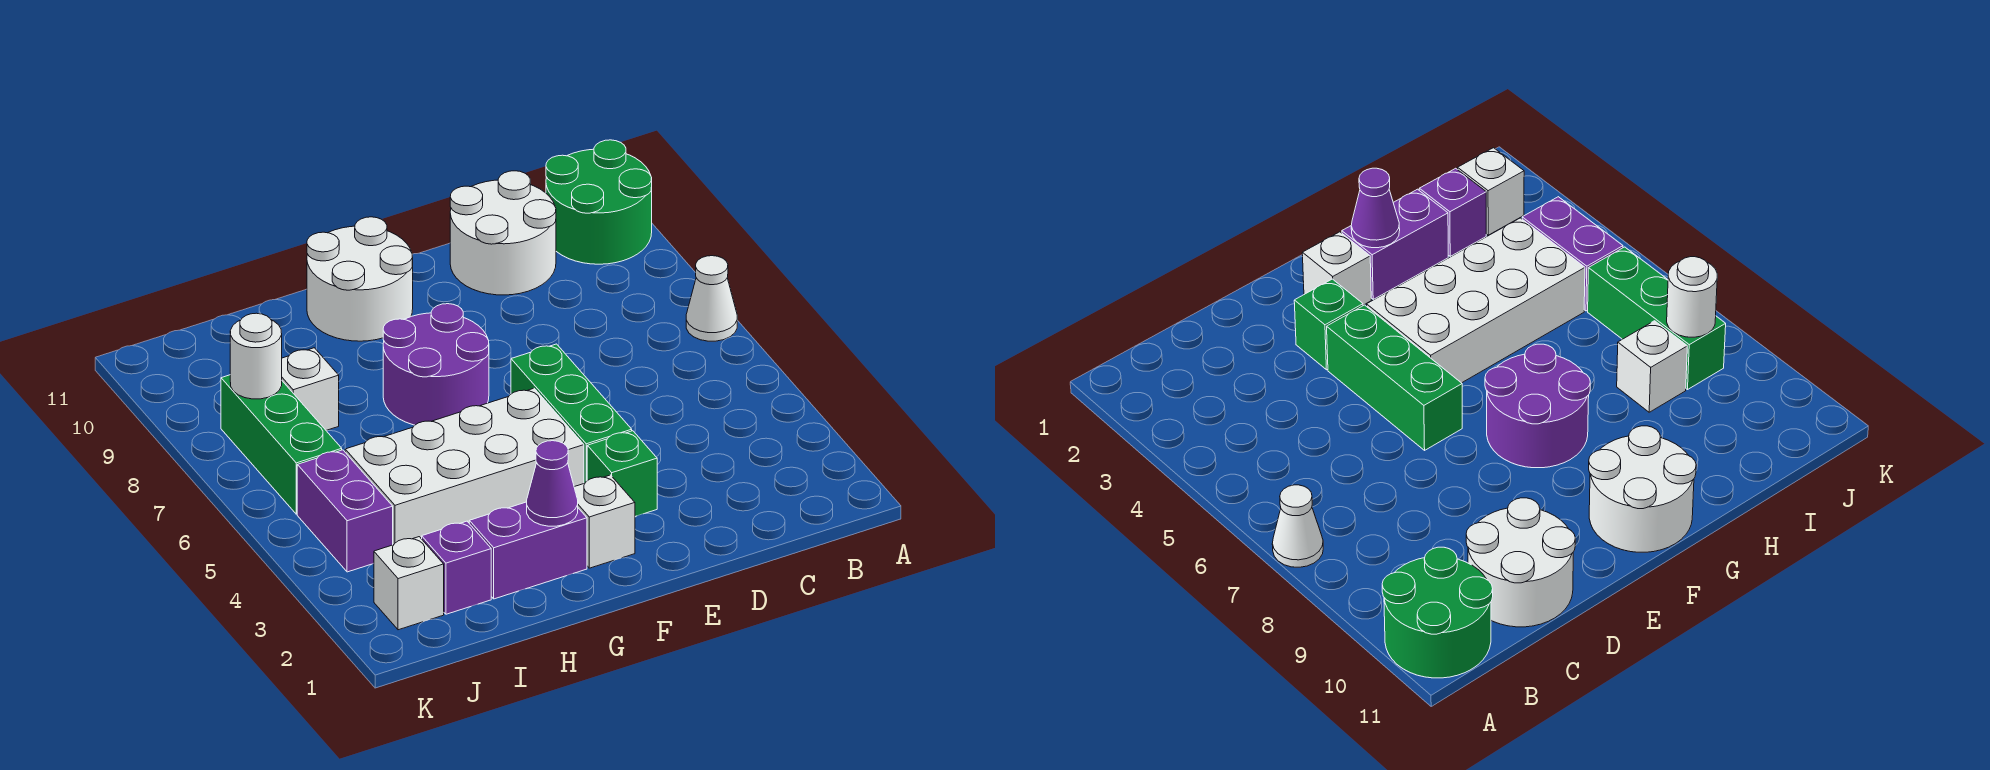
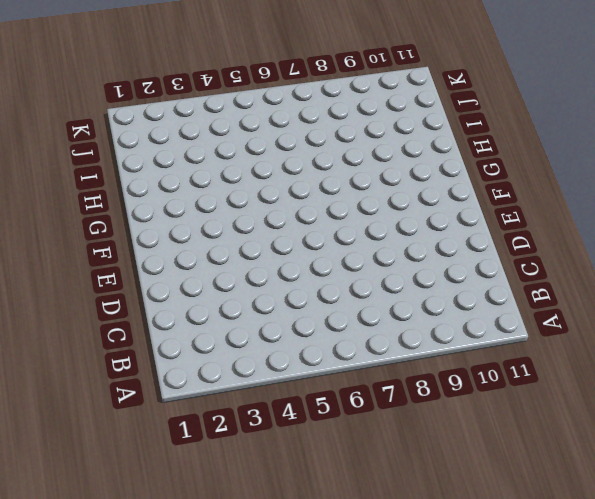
none -> white cone A7 level 1
none -> green round brick A10:B11 level 1
none -> white round brick C10:D11 level 1

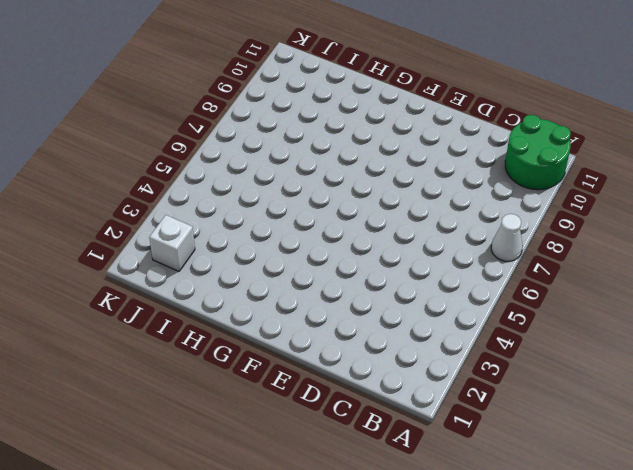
none -> white round brick C10:D11 level 1
none -> green brick E3 level 1
none -> green brick E4:E6 level 1

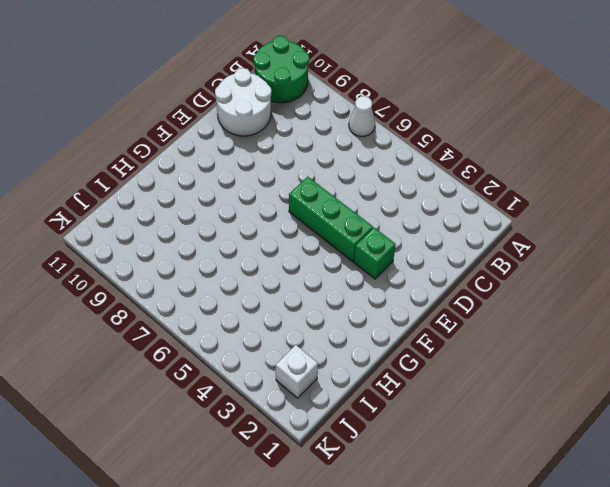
none -> white brick F2 level 1
none -> white brick F4:I5 level 1
none -> purple round brick F7:G8 level 1

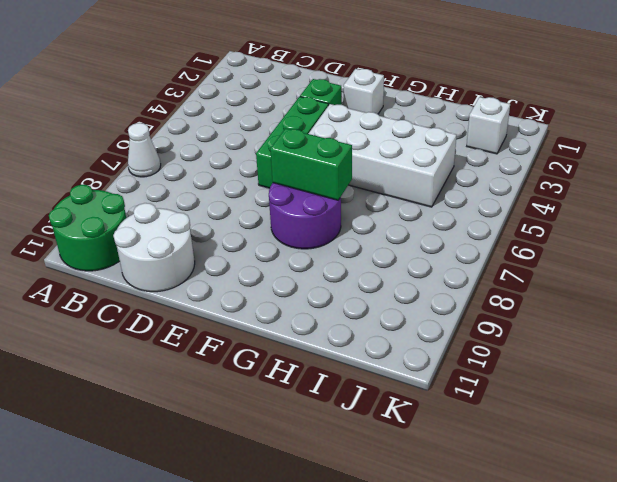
green brick F7:G7 level 2 -> none
none -> white round brick F10:G11 level 1
none -> purple brick G2:H2 level 1
none -> purple brick I2 level 1

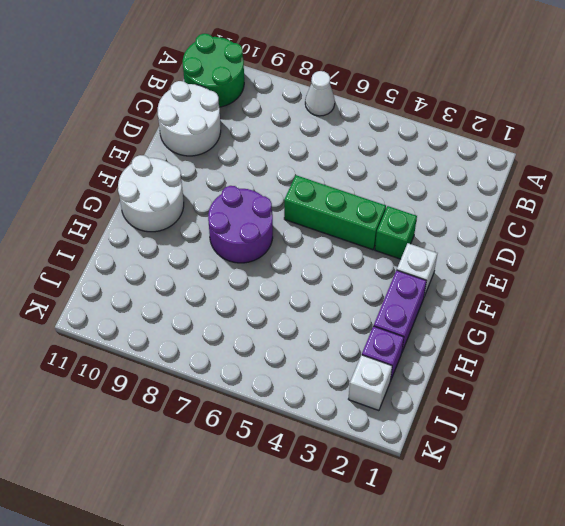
none -> white brick F4:I5 level 1
none -> white brick I8 level 1
none -> purple brick J4:J5 level 1

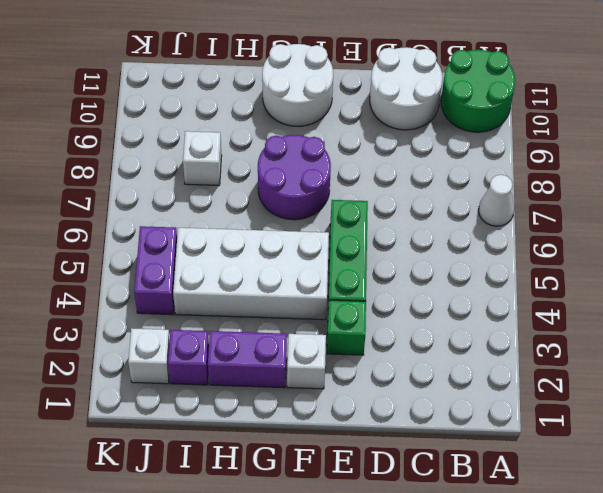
none -> green brick J6:J8 level 1
none -> purple cone G2 level 2
none -> white round brick J8 level 2

